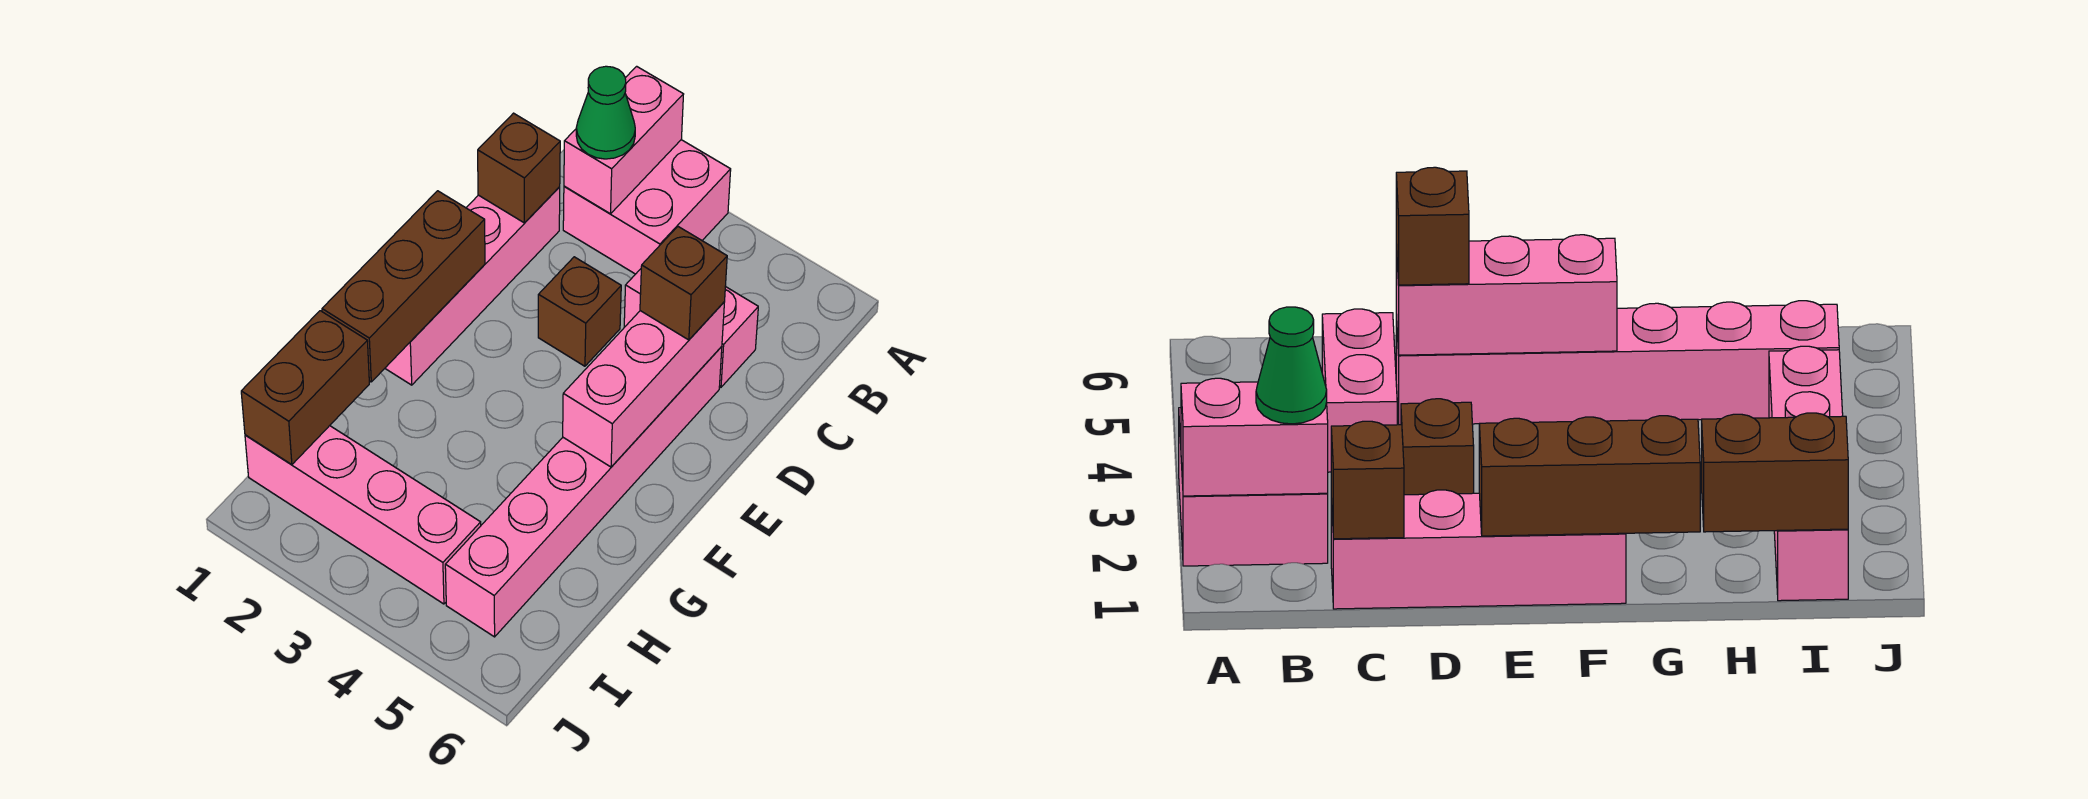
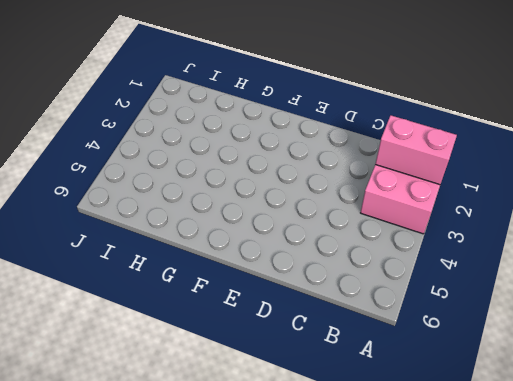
none -> pink brick C1:F1 level 1
none -> pink brick C4:C5 level 1
none -> brown brick D3 level 1

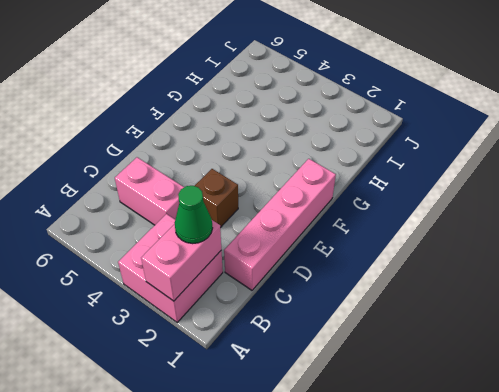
none -> pink brick D5:I5 level 1
none -> pink brick I1:I4 level 1
none -> brown brick C1 level 2

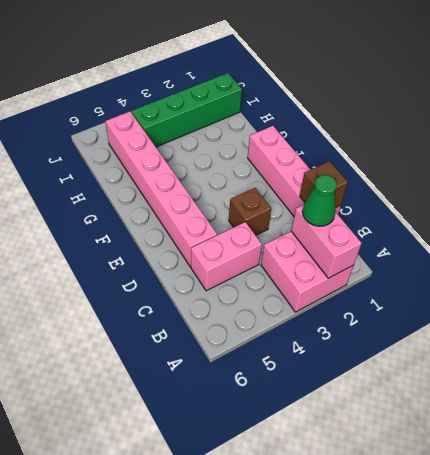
green brick I1:I4 level 1 -> pink brick I1:I4 level 1
none -> pink brick D5:F5 level 2
none -> brown brick E1:G1 level 2
none -> brown brick H1:I1 level 2

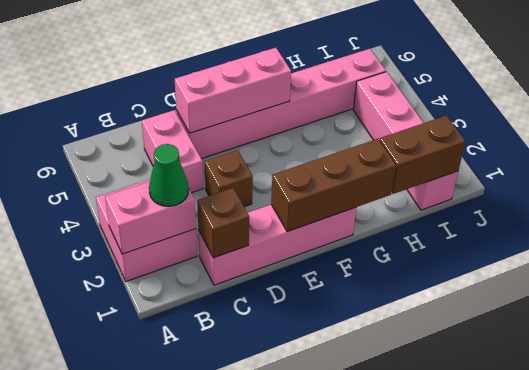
none -> brown brick D5 level 3

